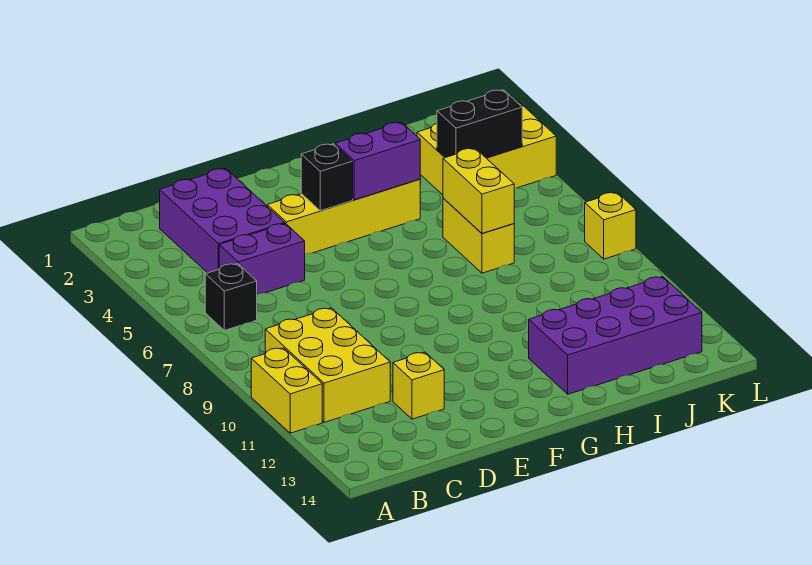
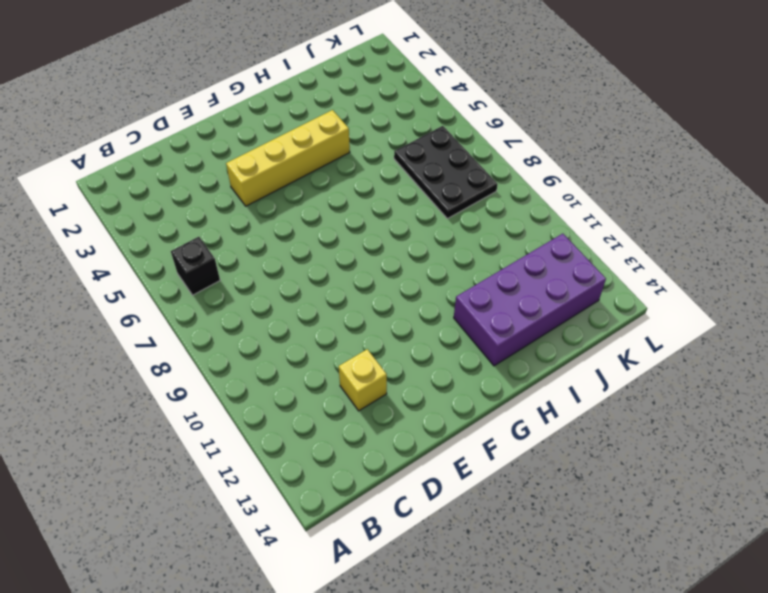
black plate J6:K8 level 1 -> none
none -> yellow brick A10:A11 level 1
none -> yellow brick B9:C11 level 1
none -> purple brick C2:D4 level 1

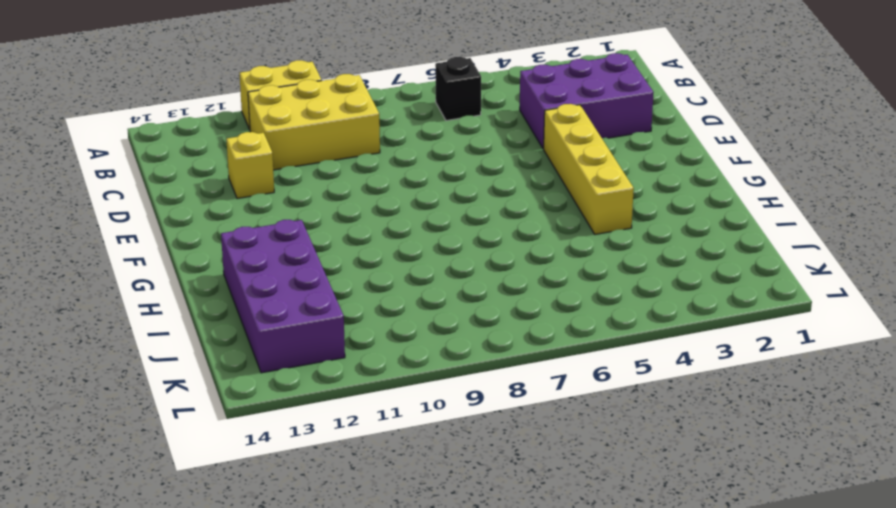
none -> purple brick C5:D5 level 1
none -> yellow brick I6:I7 level 1
none -> yellow brick J3:L4 level 1

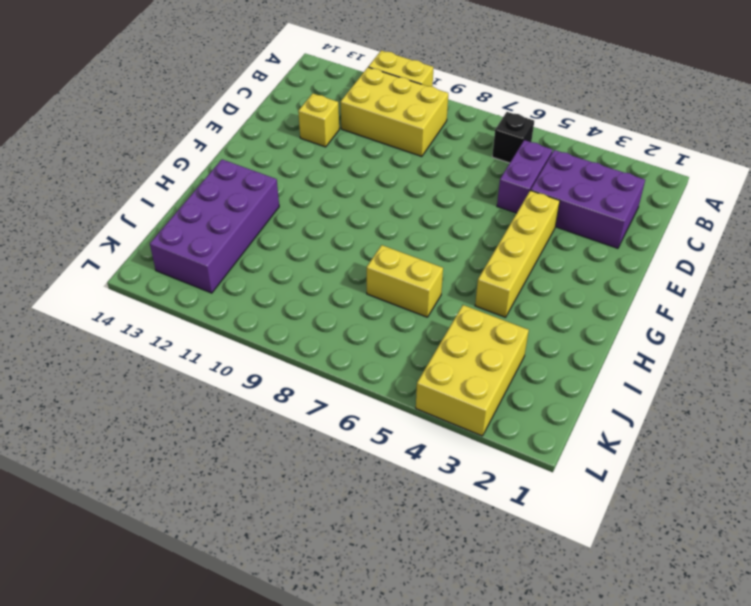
none -> yellow brick L8 level 1
none -> black brick F4 level 2
none -> purple brick G4:H4 level 2

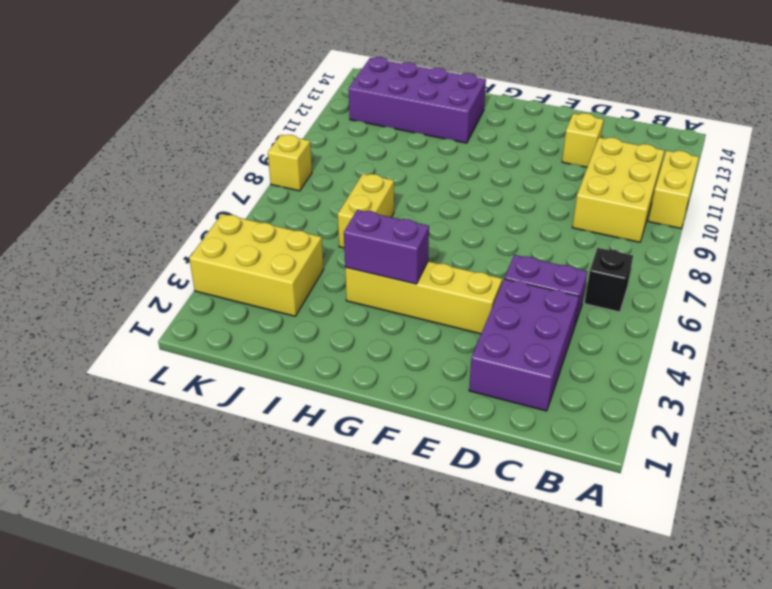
none -> black brick F4 level 2
none -> yellow brick I6:I7 level 2
none -> black brick J4:K4 level 2

